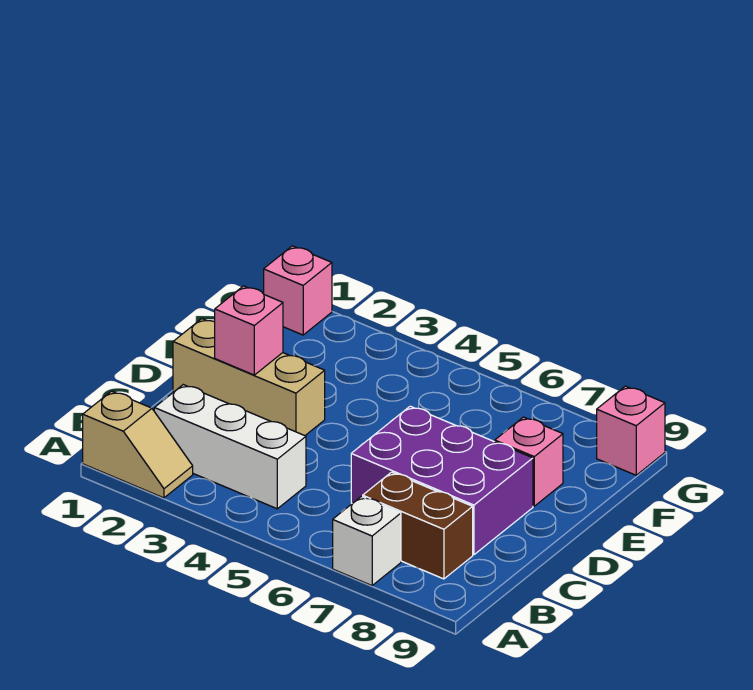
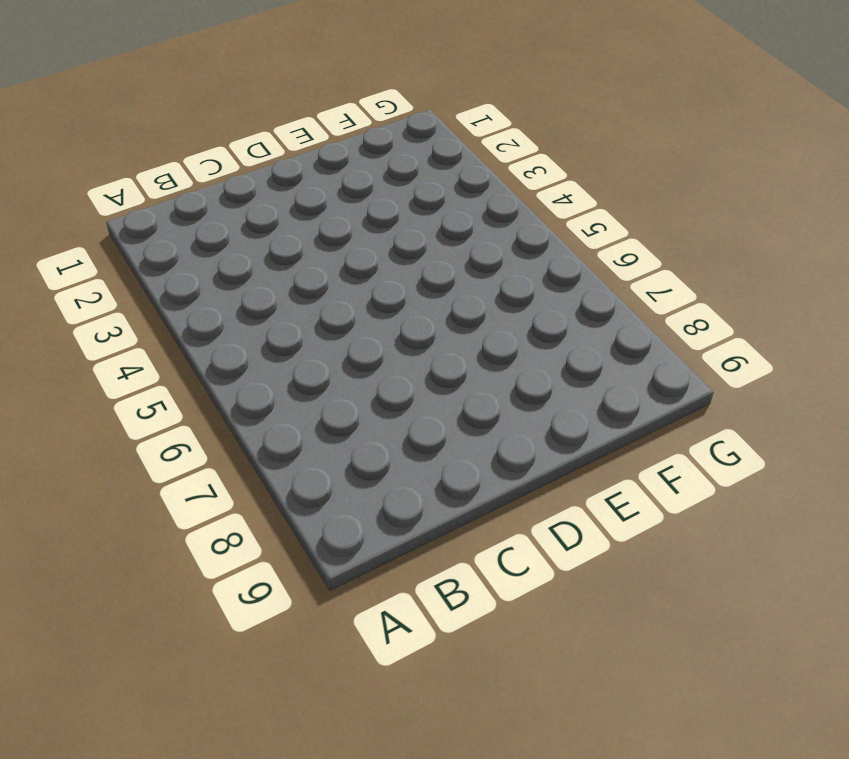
none -> tan slope A1:A2 level 1 top 1
none -> white brick A7 level 1

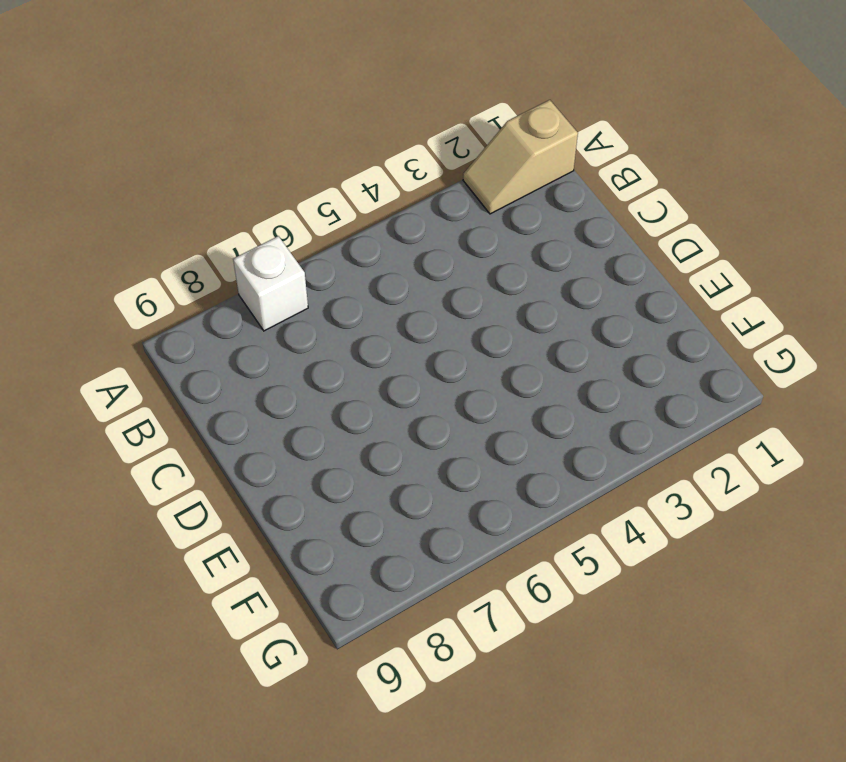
none -> white brick B2:B4 level 1
none -> brown brick B7:B8 level 1

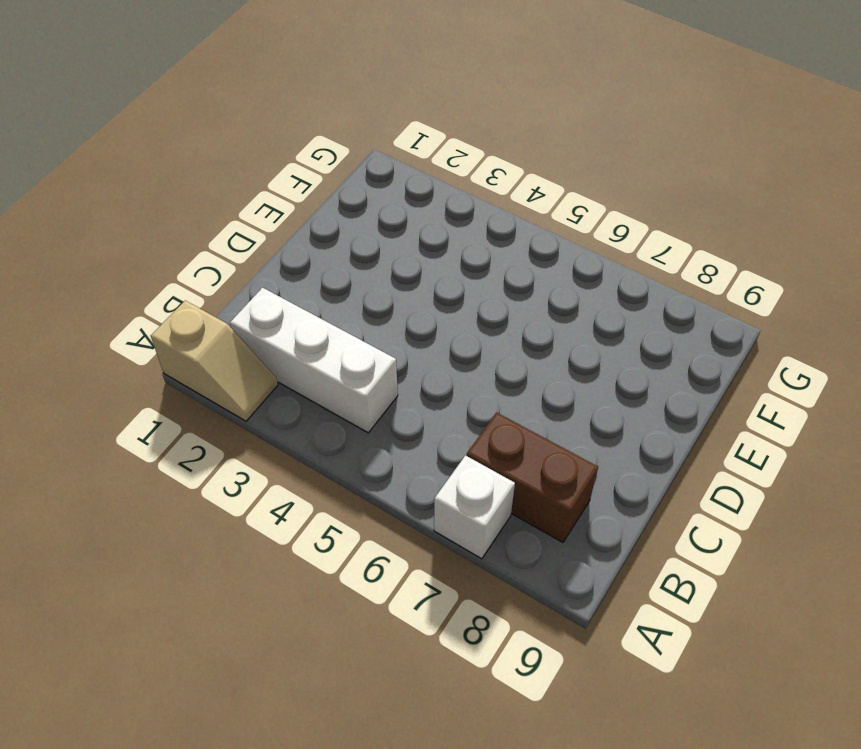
none -> purple brick C6:D8 level 1
none -> tan brick D1:D3 level 1

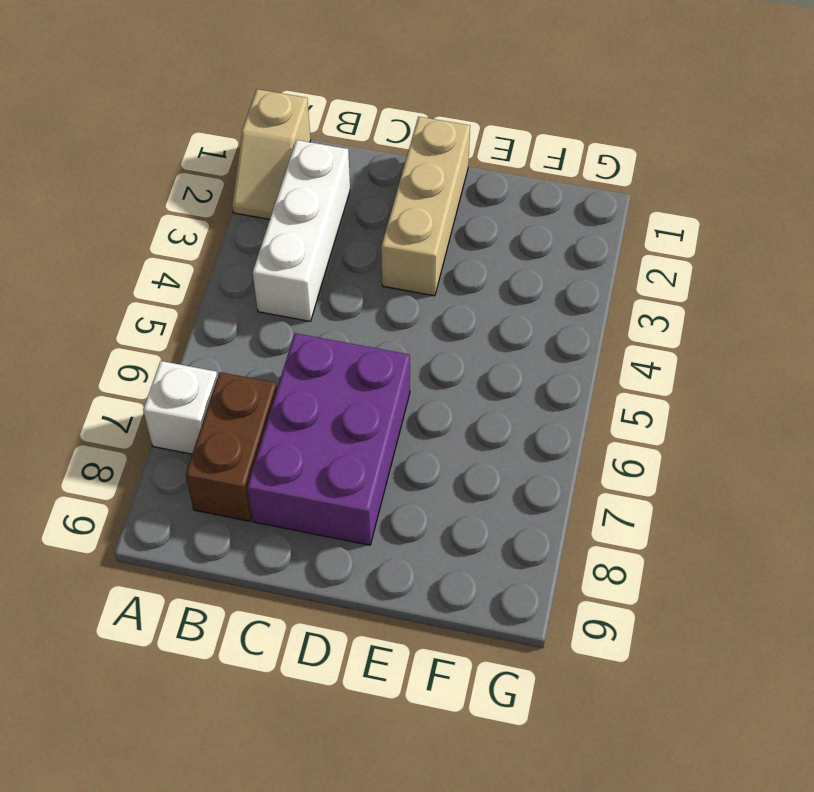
none -> pink brick E8 level 1
none -> pink brick G1 level 1

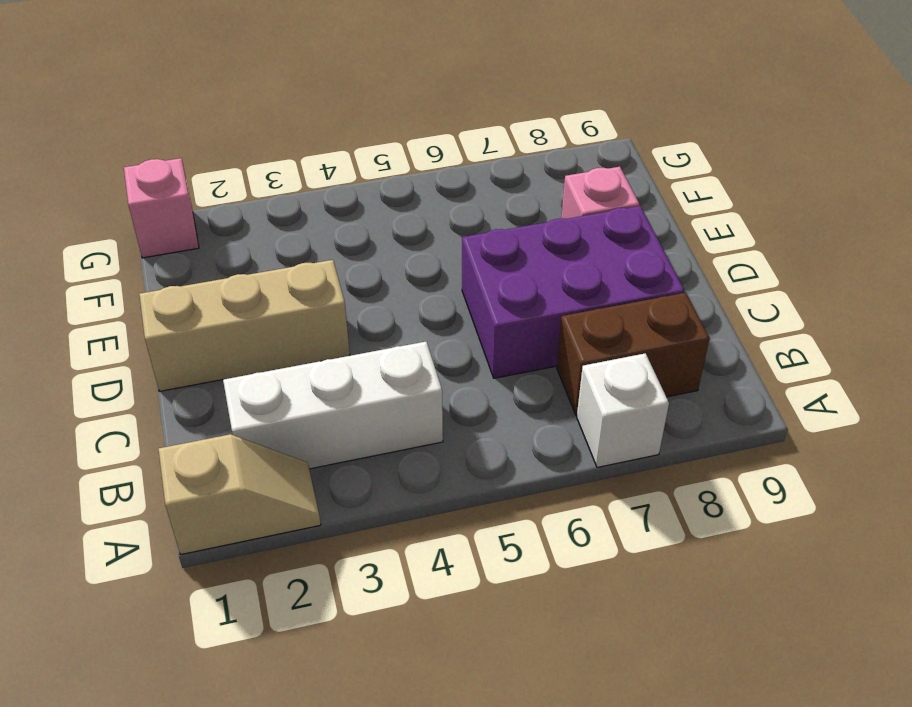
none -> pink brick G9 level 1
none -> pink brick D2 level 2

